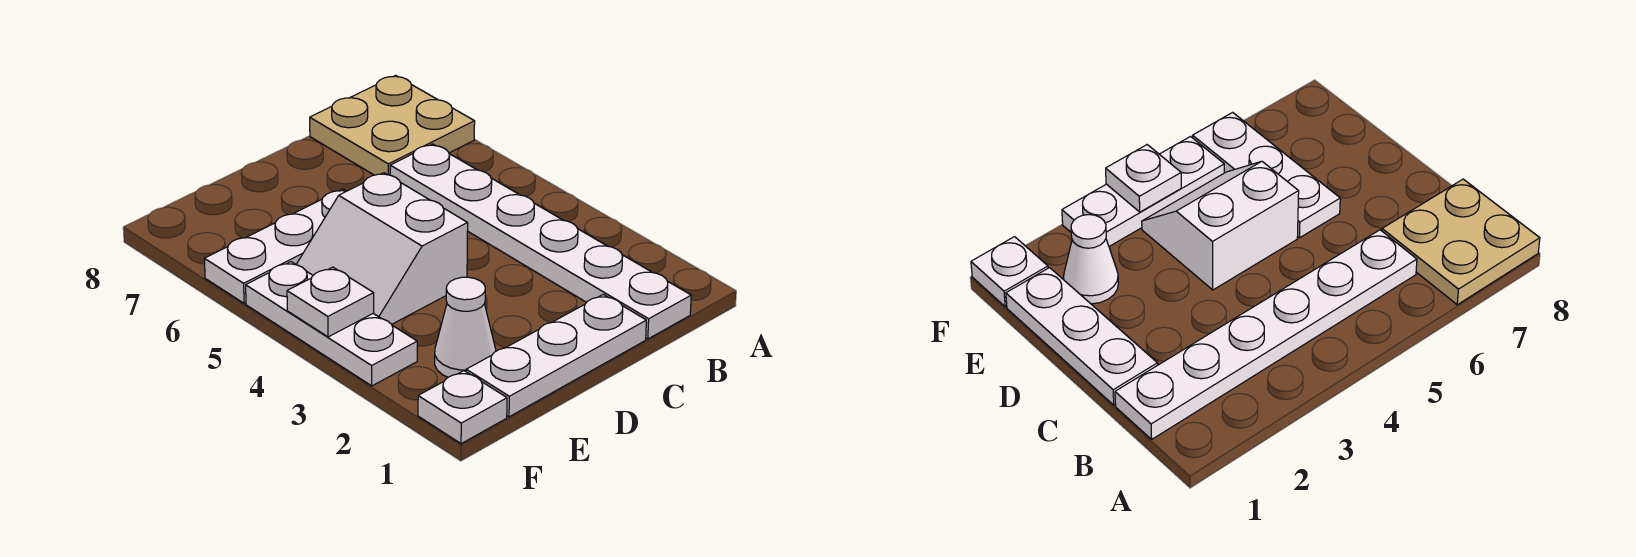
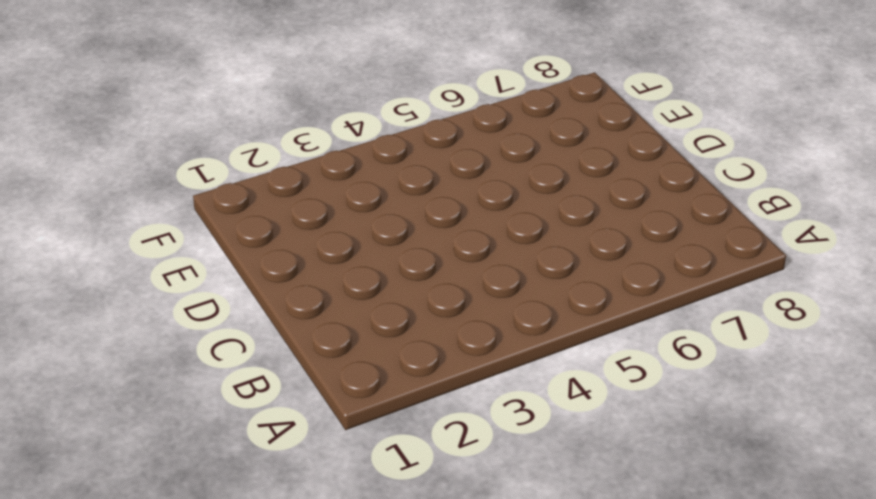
none -> tan plate A7:B8 level 1
none -> white plate B1:B6 level 1

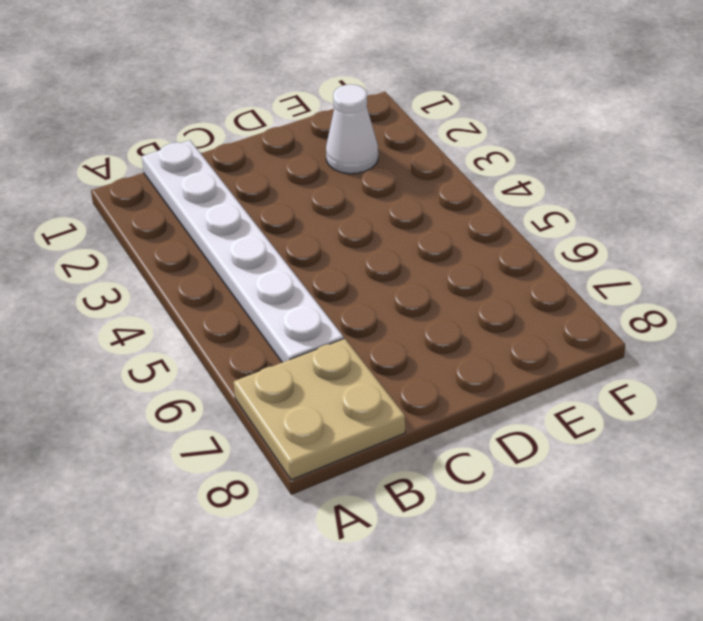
none -> white plate C1:E1 level 1
none -> white slope D4:E5 level 1 top D

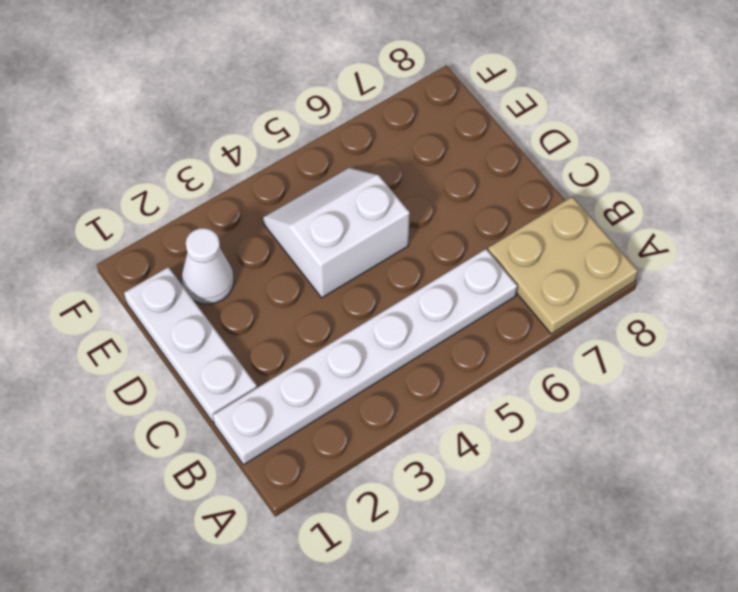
none -> white plate D6:F6 level 1
none -> white plate F1 level 1

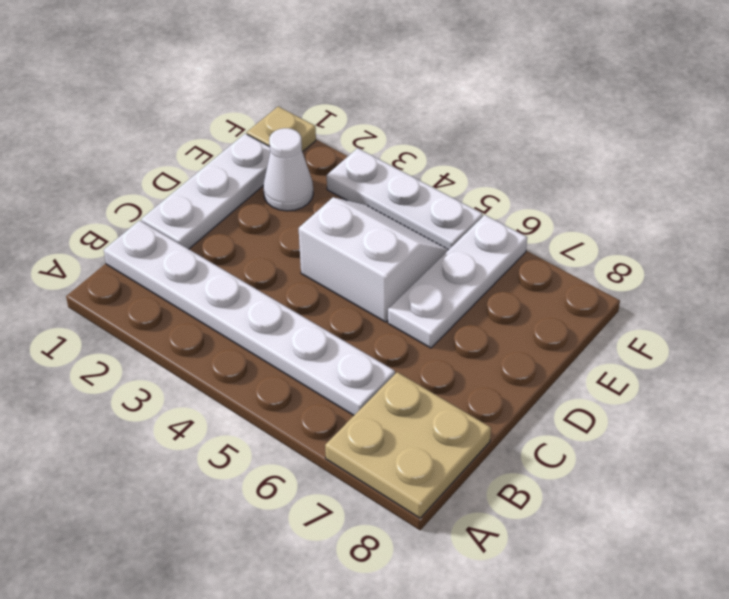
tan plate F1 level 1 -> white plate F1 level 1
none -> white plate F4 level 2

